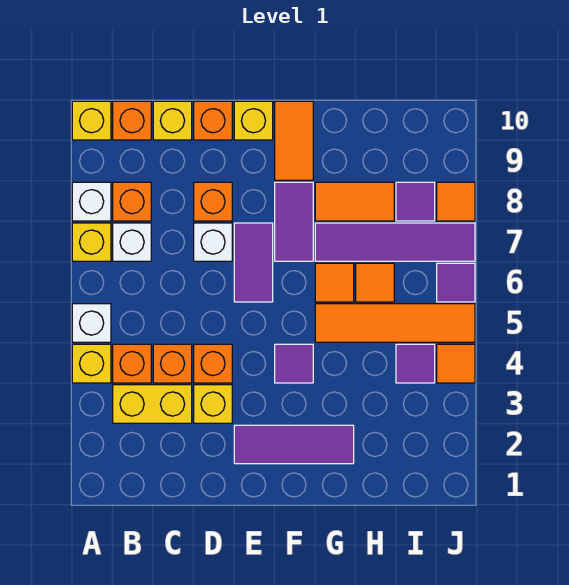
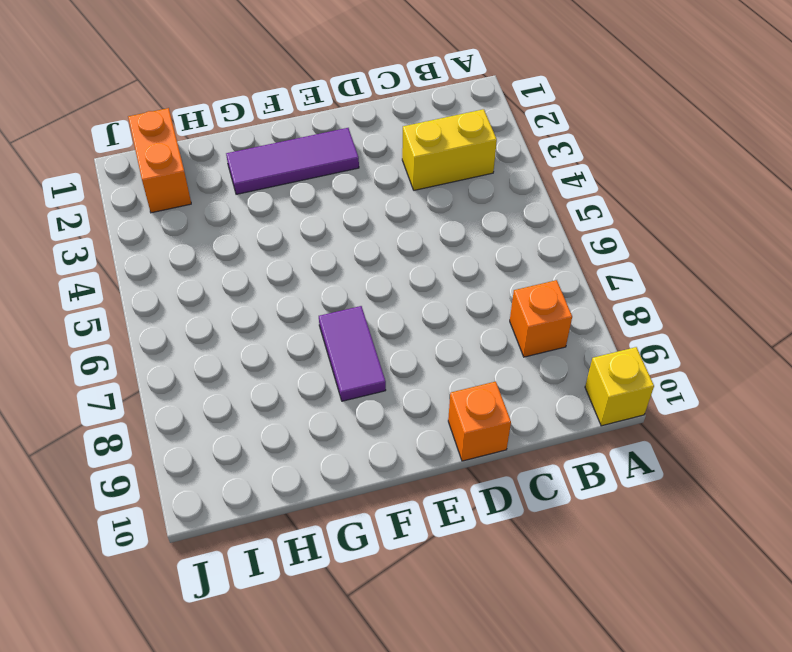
orange brick I1:I2 level 1 -> none
none -> yellow brick A4 level 1
none -> white brick A5 level 1
none -> yellow brick A7 level 1
none -> white brick A8 level 1

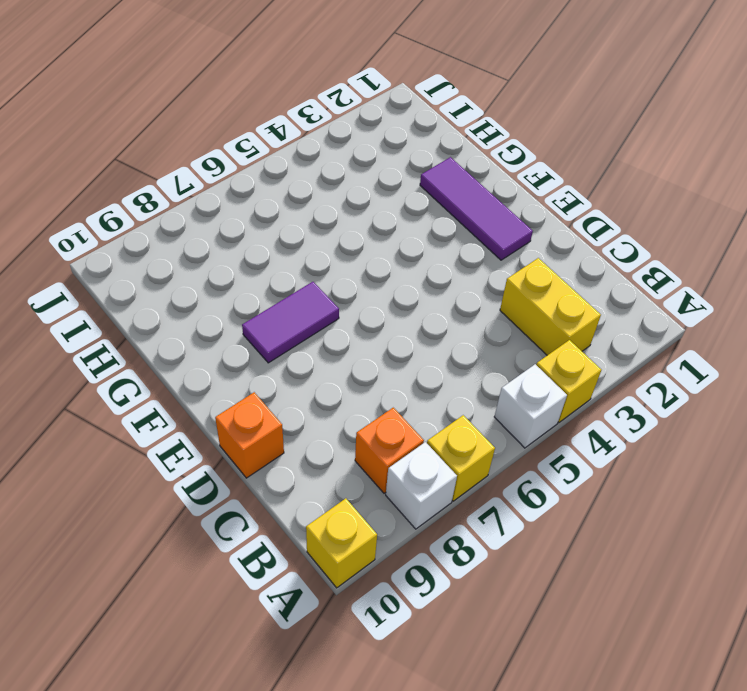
none -> orange brick B4 level 1
none -> white brick B7 level 1
none -> orange brick B10 level 1
none -> orange brick C4 level 1

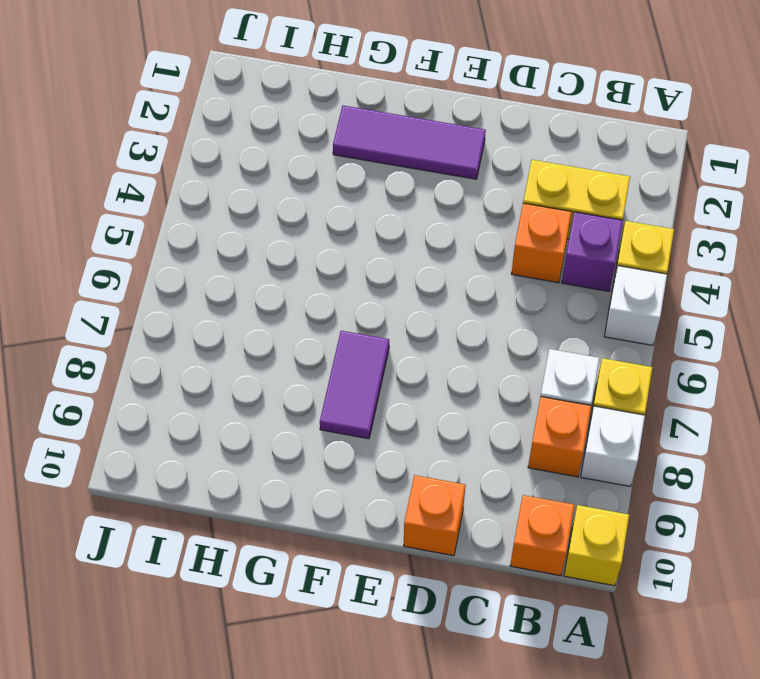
purple brick B4 level 1 -> orange brick B4 level 1
none -> yellow brick C10 level 1
none -> yellow brick D3 level 1
none -> orange brick D4 level 1
none -> white brick D7 level 1

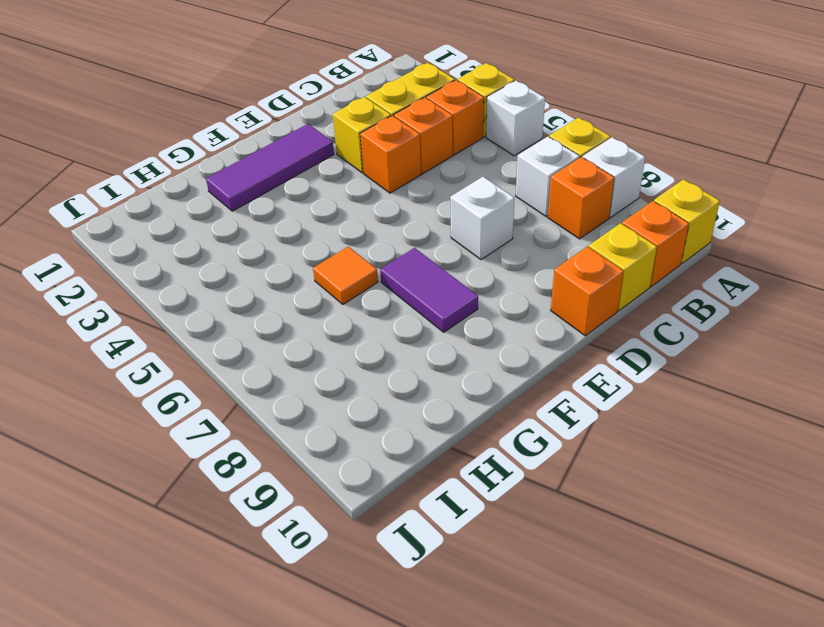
none -> orange brick D8 level 1
none -> purple tile E6:E7 level 1
none -> yellow brick E10 level 1
none -> purple tile F4 level 1

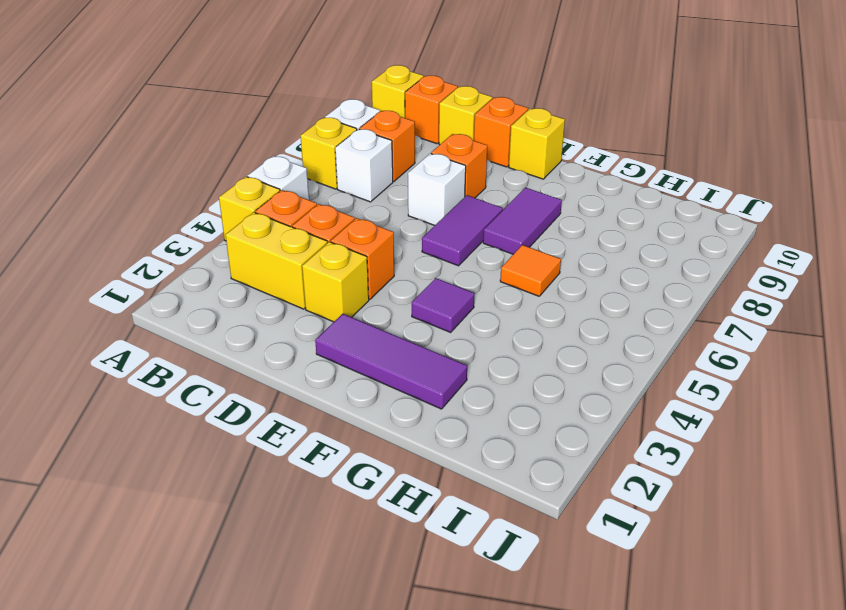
none -> orange tile F9:F10 level 1
none -> orange tile G5:J5 level 1
none -> purple tile G7:J7 level 1
none -> orange tile G8:H8 level 1

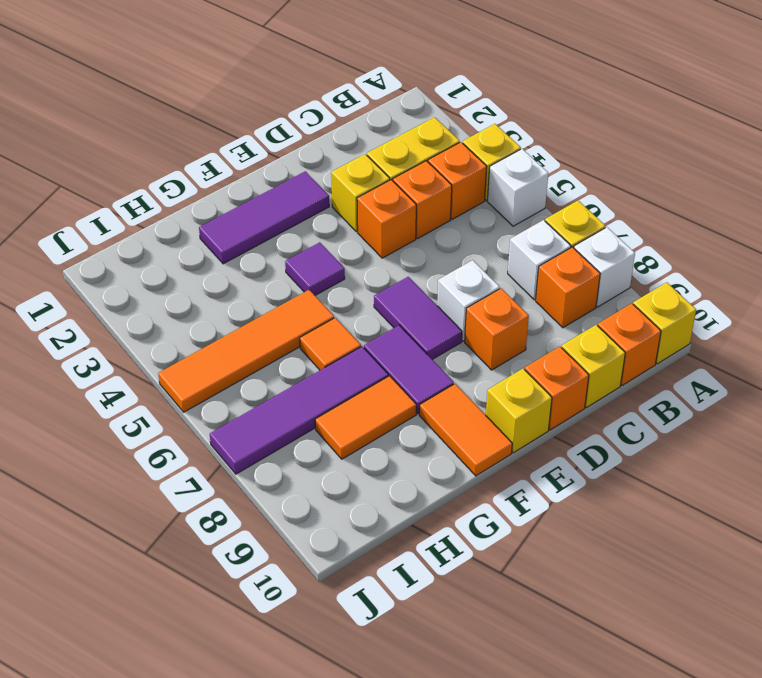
none -> orange tile H6 level 1
none -> purple tile I4 level 1
none -> purple tile I8 level 1
none -> orange tile J4 level 1

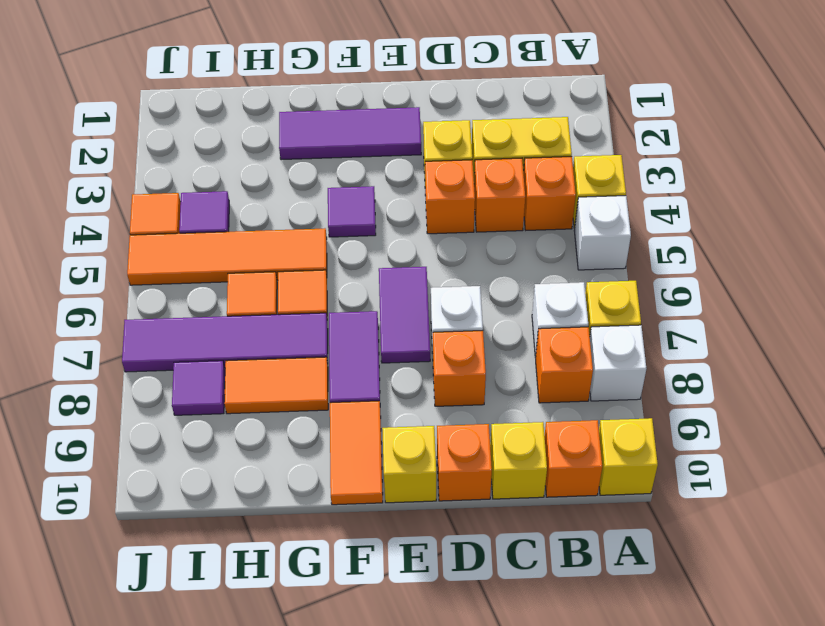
none -> purple tile J6 level 1
none -> orange tile J8 level 1

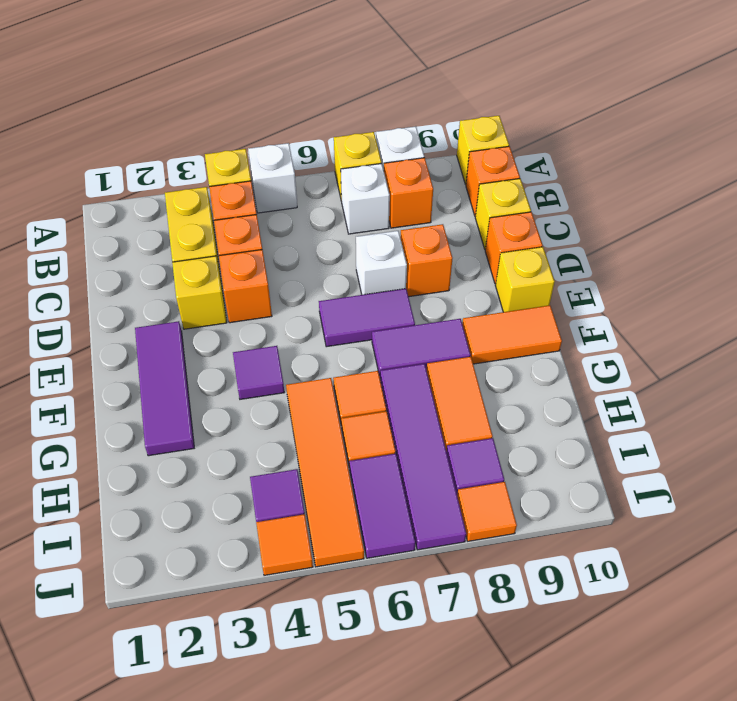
purple tile I6:J6 level 1 -> purple tile J6 level 1

